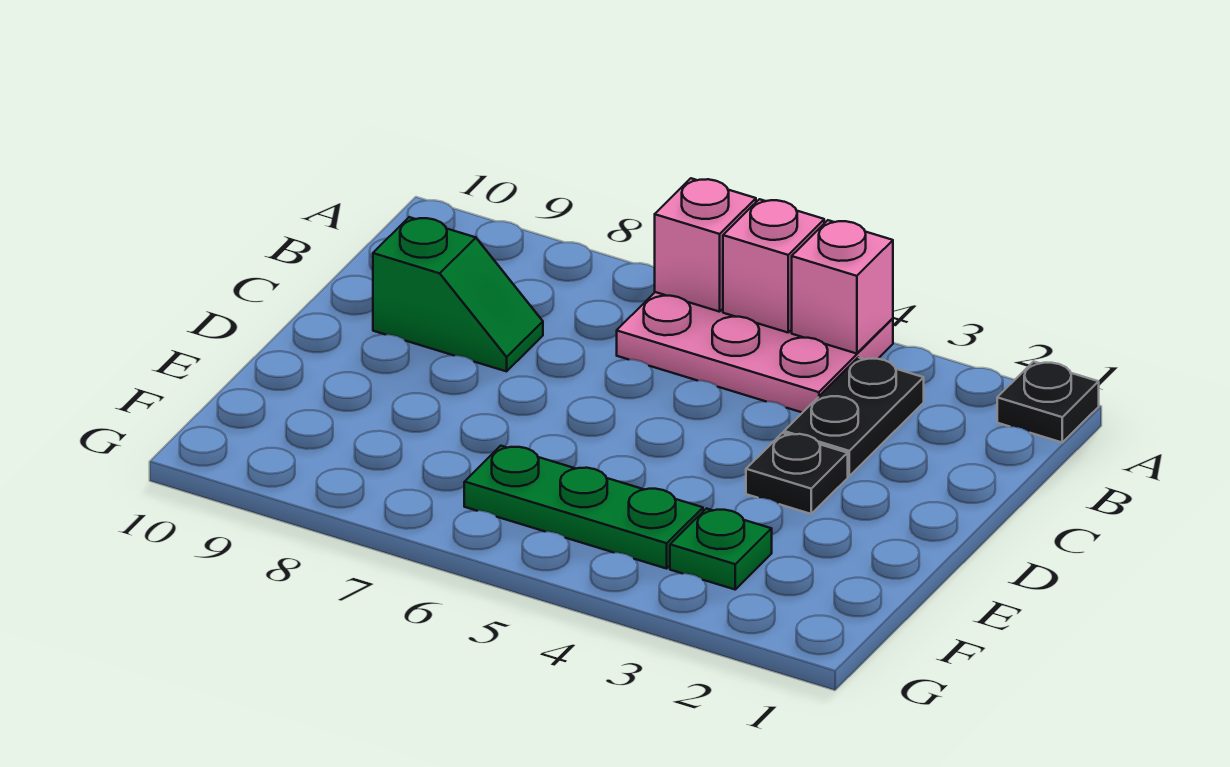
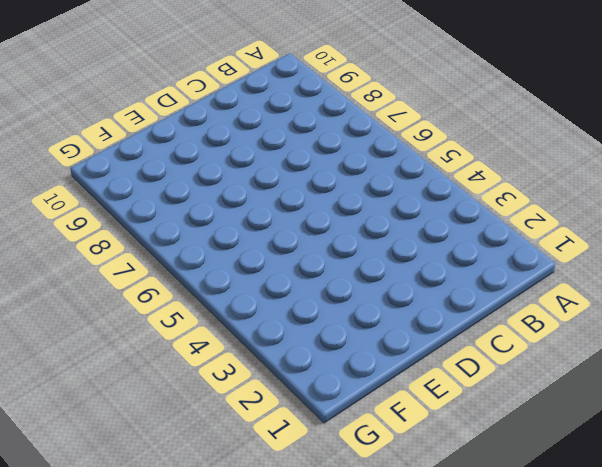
none -> black plate A1 level 1
none -> pink plate A4:B6 level 1

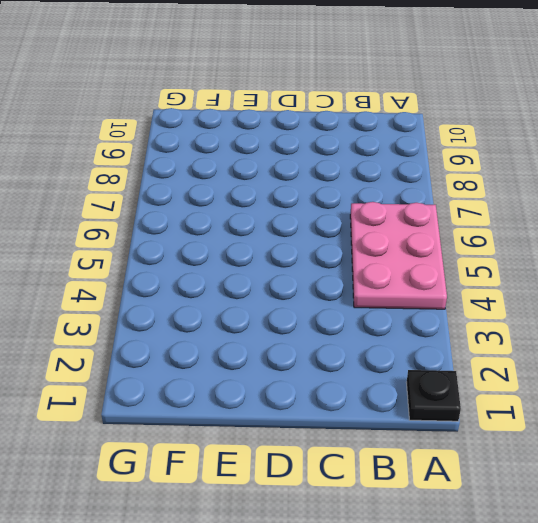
none -> black plate B3:C3 level 1
none -> green slope C8:C9 level 1 top 9

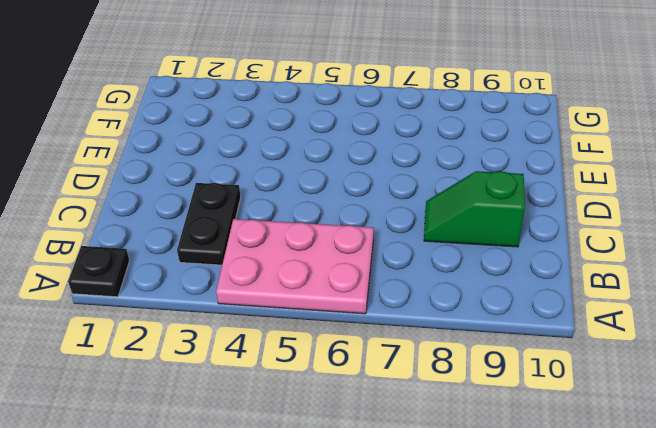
none -> black plate D3 level 1
none -> green plate F3 level 1

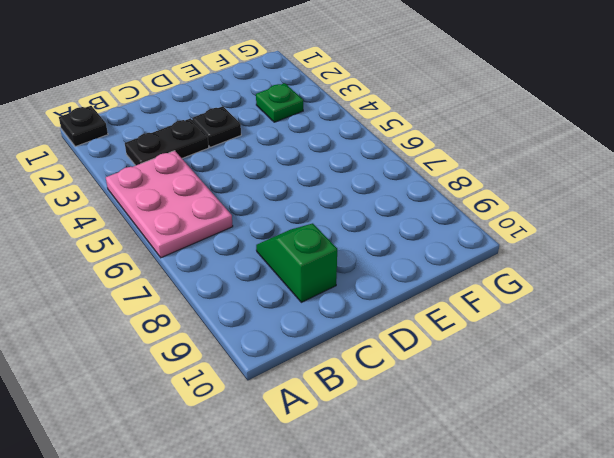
none -> green plate F4:F6 level 1
none -> pink brick A4 level 2

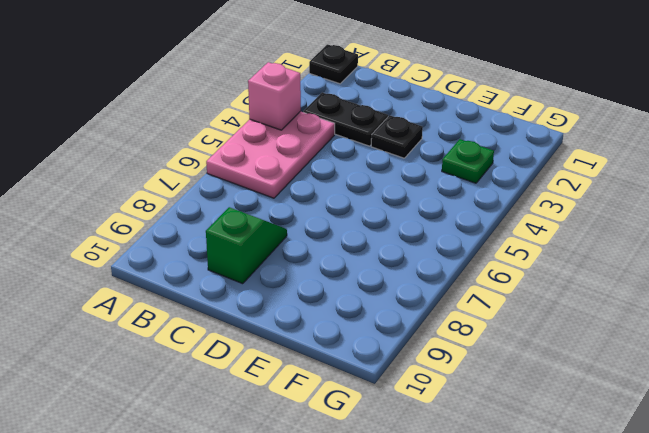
none -> green plate F4:F6 level 1
none -> pink brick A5 level 2

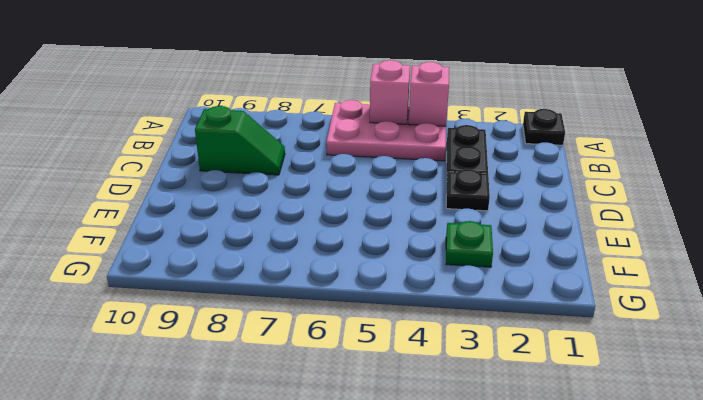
none -> green plate F4:F6 level 1
none -> pink brick A6 level 2

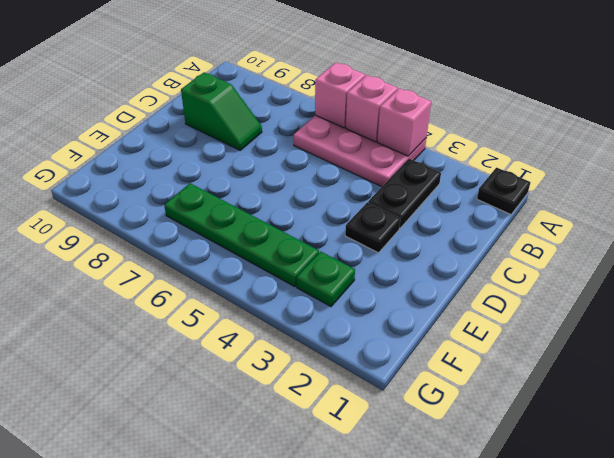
green plate F4:F7 level 1 -> green plate F4:F6 level 1

